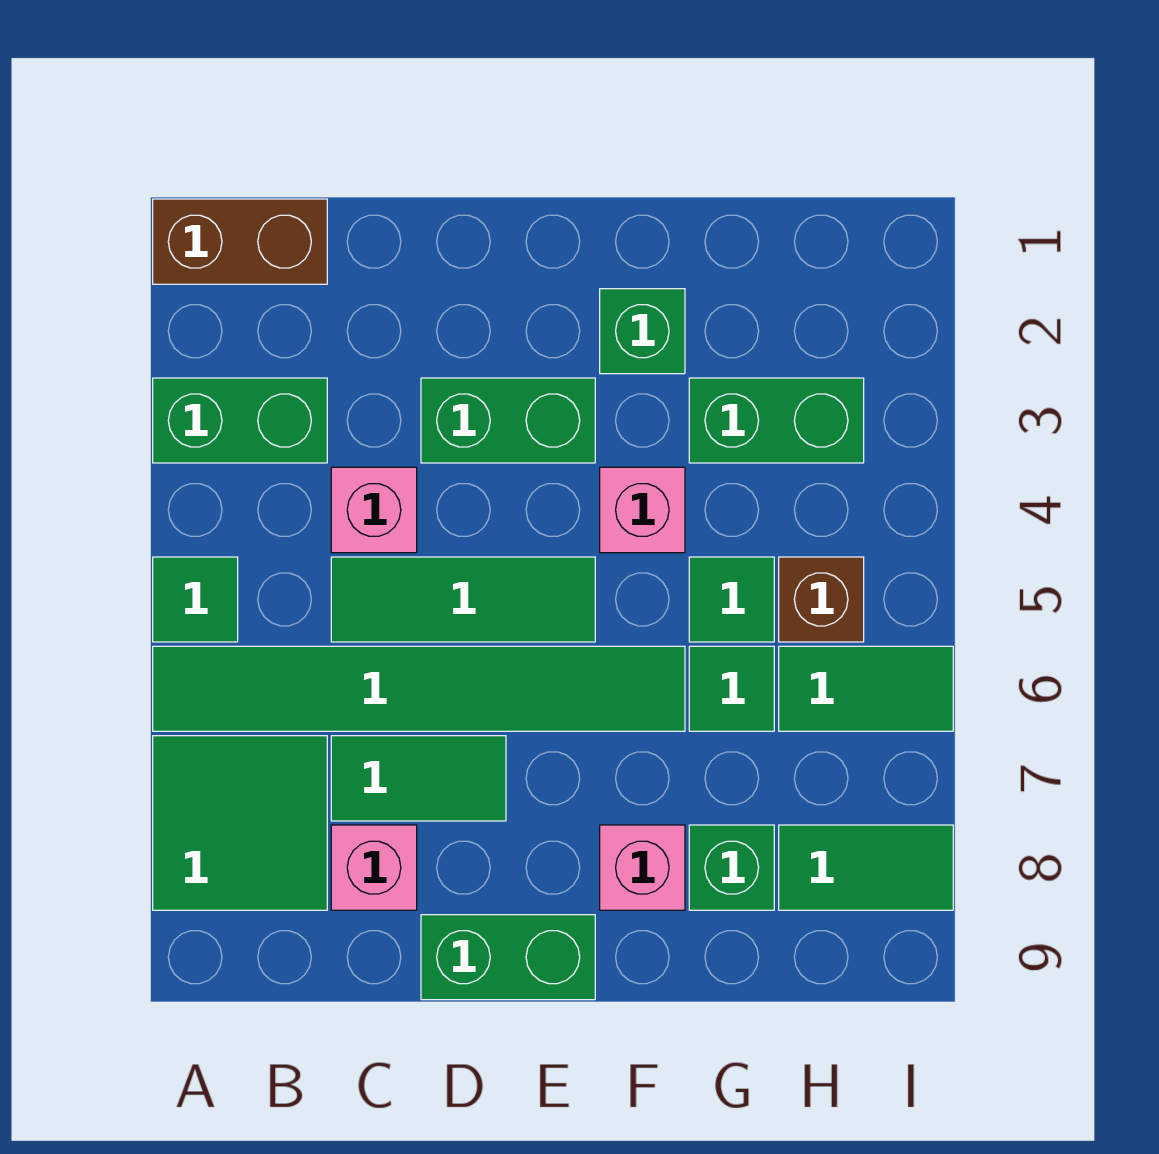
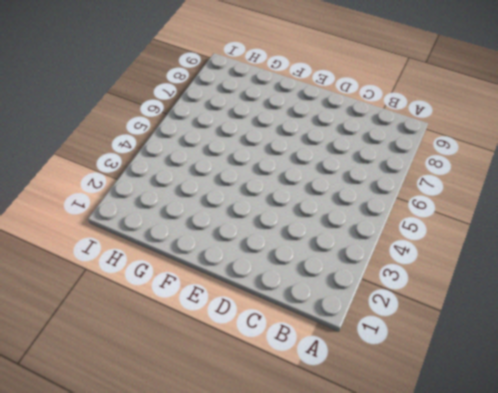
none -> brown brick A1:B1 level 1
none -> green brick A3:B3 level 1
none -> green tile A5 level 1

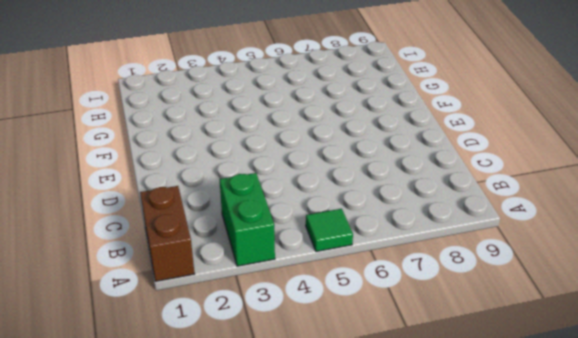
none -> green tile A6:F6 level 1
none -> green tile A7:B8 level 1
none -> pink brick C4 level 1

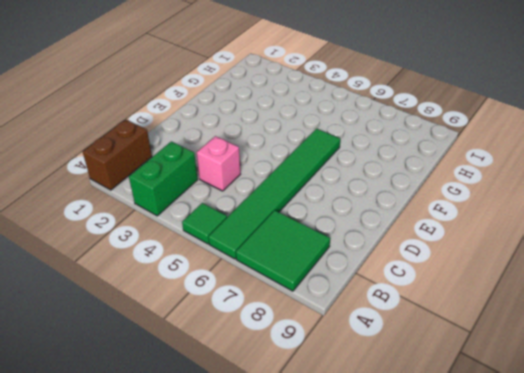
none -> green tile C5:E5 level 1
none -> green tile C7:D7 level 1
none -> pink brick C8 level 1

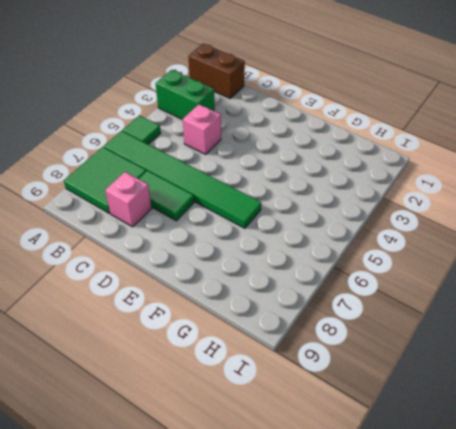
none -> green tile C5:E5 level 1
none -> green brick D3:E3 level 1
none -> green brick D9:E9 level 1

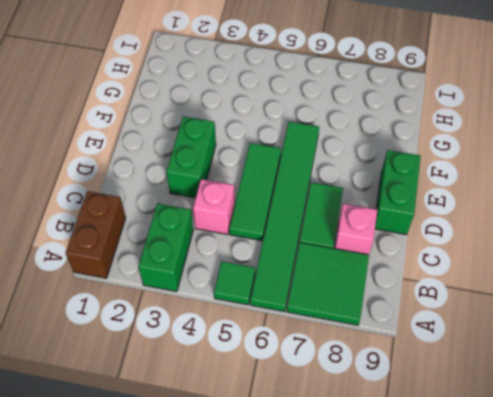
none -> green brick F2 level 1
none -> pink brick F4 level 1
none -> pink brick F8 level 1

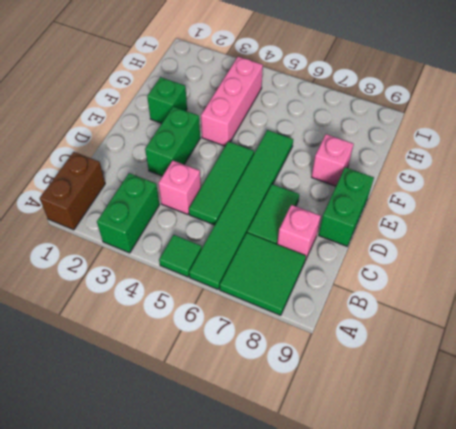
pink brick F4:H4 level 1 -> pink brick F4 level 1
none -> green brick G3:H3 level 1
none -> green tile G5 level 1
none -> green tile G6 level 1

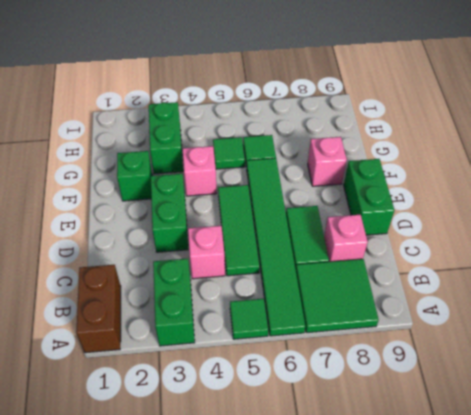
none -> green brick G8 level 1
none -> brown brick H5 level 1
none -> green tile H6:I6 level 1

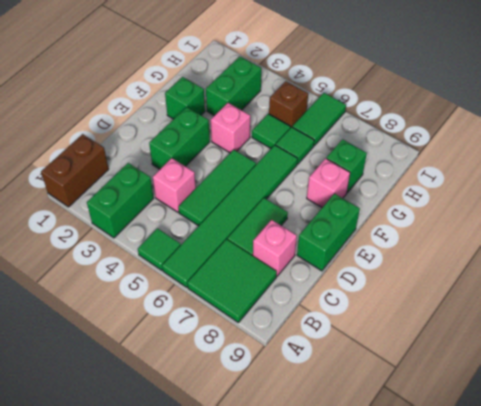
none -> green tile H8:I8 level 1

